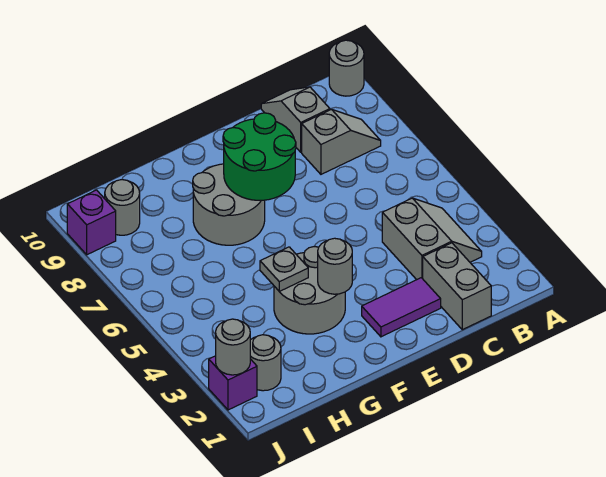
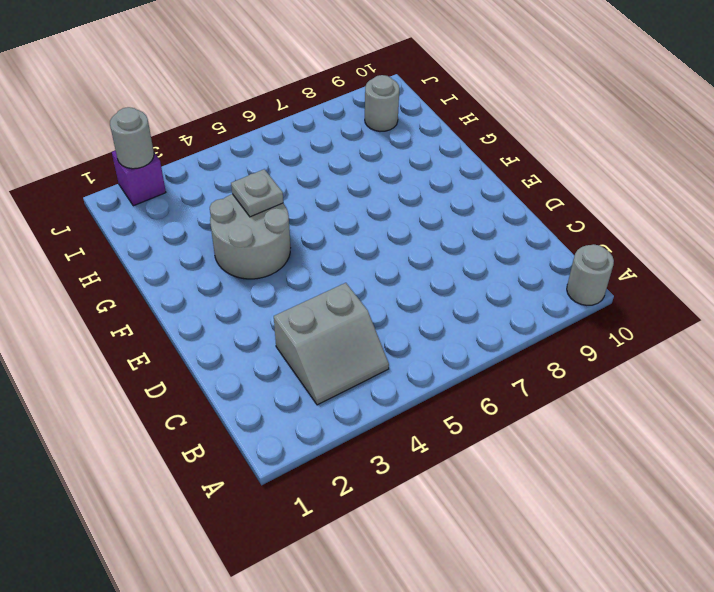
none -> grey slope B8:C8 level 1 top C
none -> grey brick C1:C2 level 1
none -> grey slope C9:C10 level 1 top 9

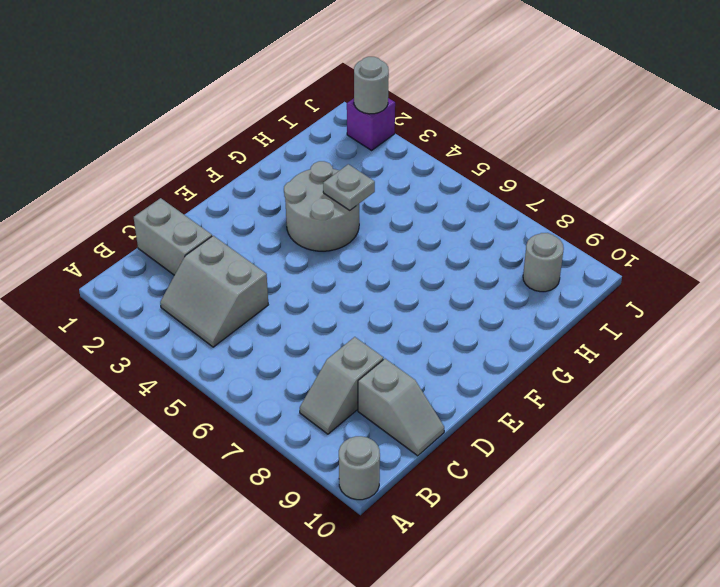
none -> purple tile D2:E2 level 1
none -> grey round brick F7:G8 level 1
none -> grey round brick I2 level 1

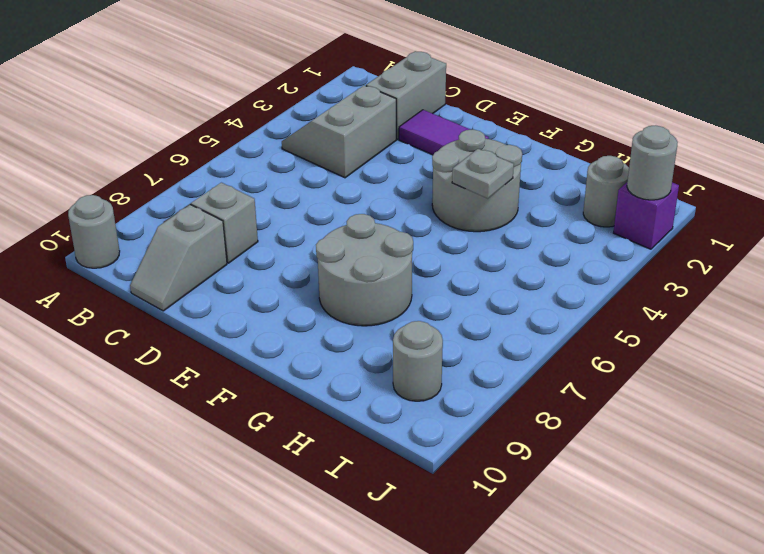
none -> purple brick J9 level 1
none -> green round brick E7:F8 level 2
none -> grey round brick F3 level 2

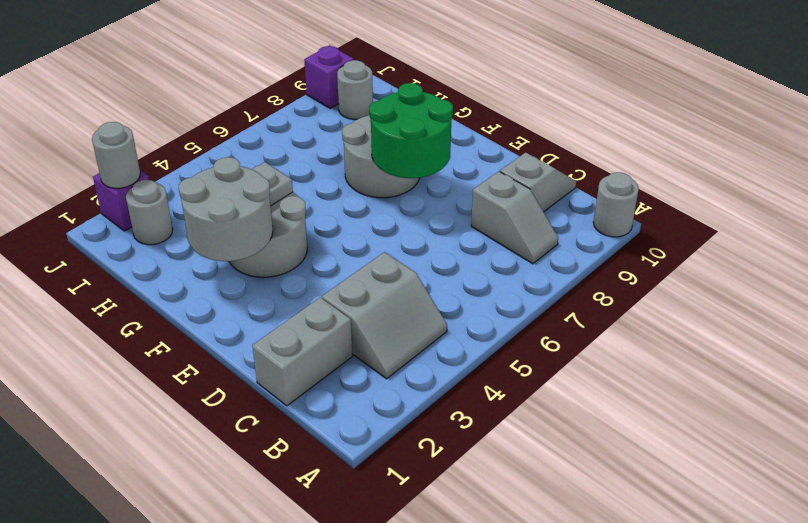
grey round brick F2:G3 level 2 -> grey round brick F3 level 2
none -> purple tile D2:E2 level 1

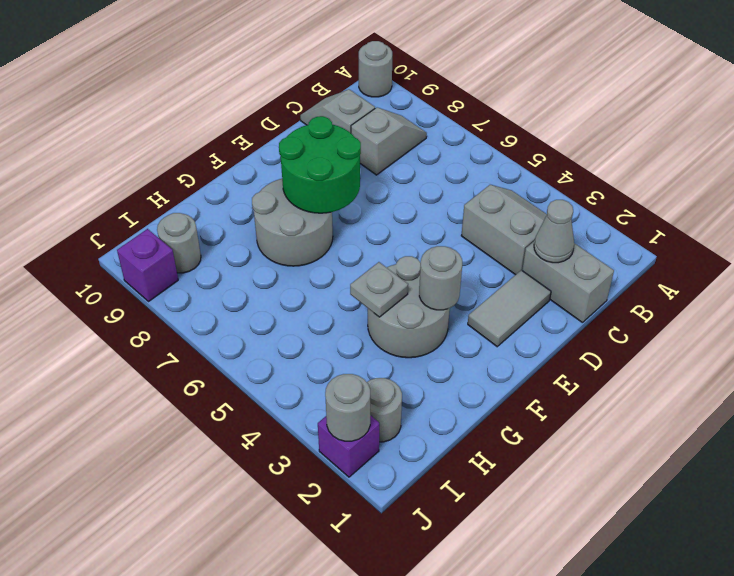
grey cone C2 level 2 -> none
grey tile D2:E2 level 1 -> purple tile D2:E2 level 1

